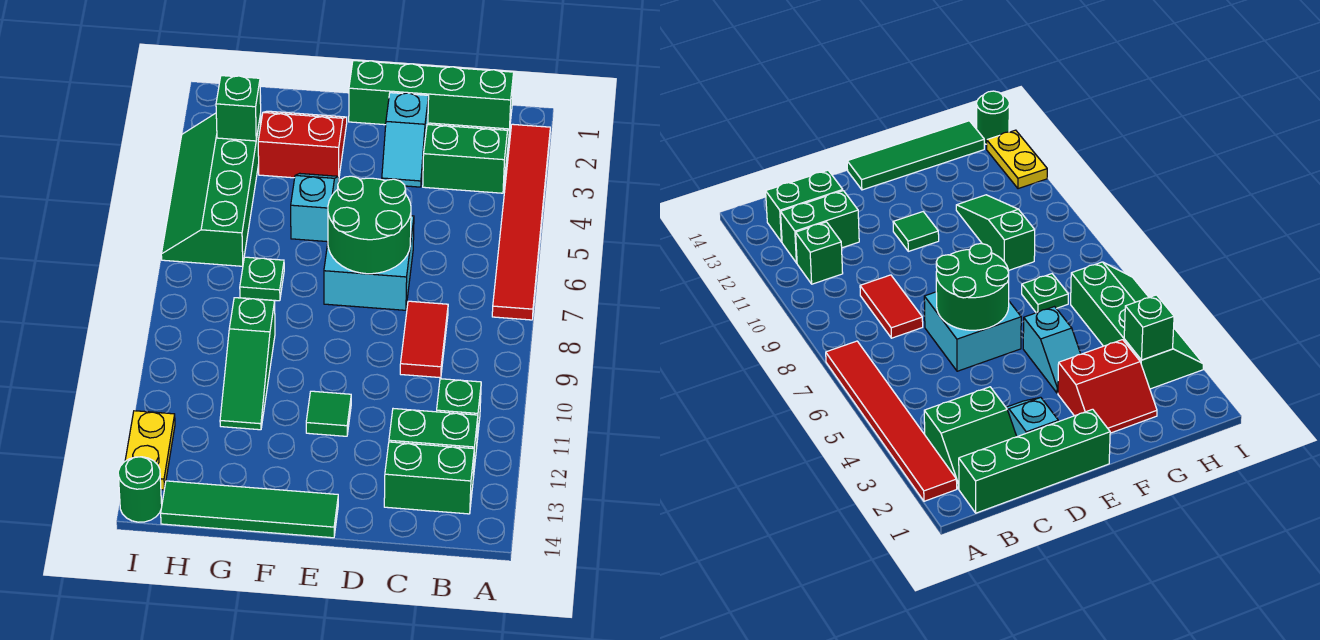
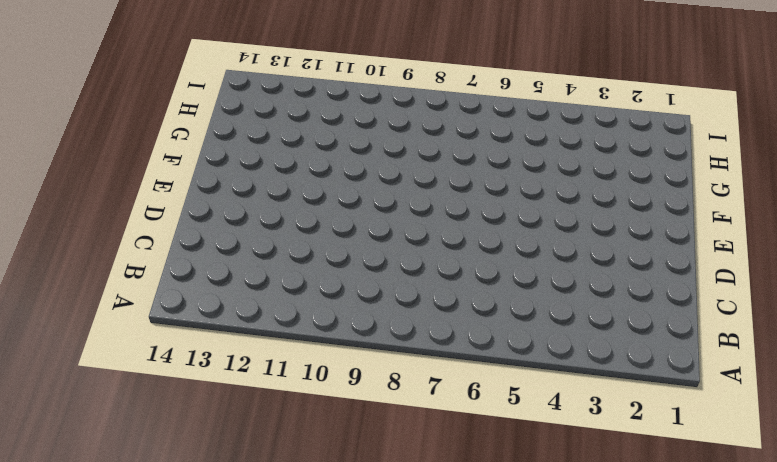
none -> red tile A2:A7 level 1
none -> green brick B1:E1 level 1
none -> green slope B2:C3 level 1 top 3

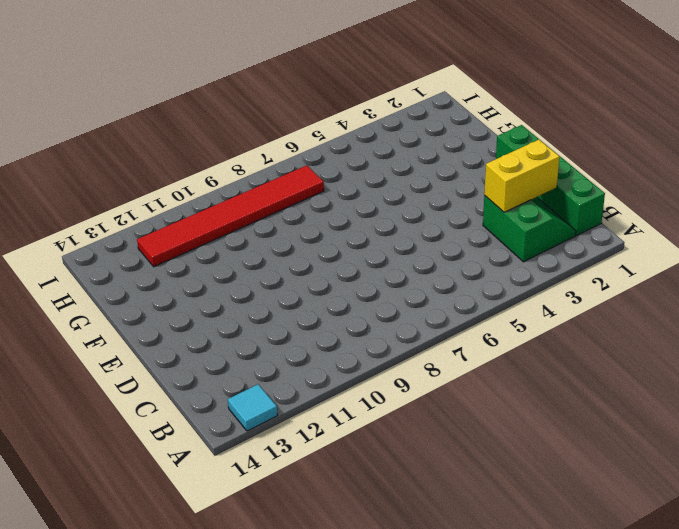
cyan tile A13 level 1 -> none
yellow brick C2:C3 level 2 -> none
red tile H7:H12 level 1 -> red tile A2:A7 level 1
none -> green brick B11 level 1
none -> green brick B12:C12 level 1
none -> green brick B13:C13 level 1

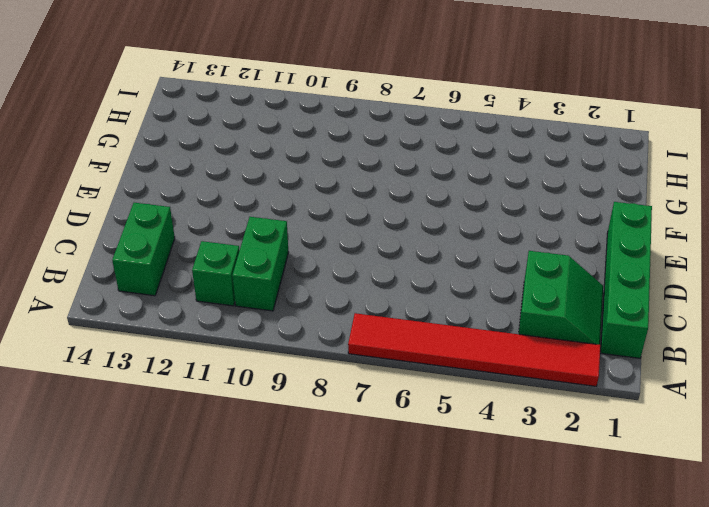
green brick B10:C10 level 1 -> green brick B12:C12 level 1
none -> red tile C8:C9 level 1
none -> cyan slope D2:D3 level 1 top 2
none -> cyan brick D6:E7 level 1

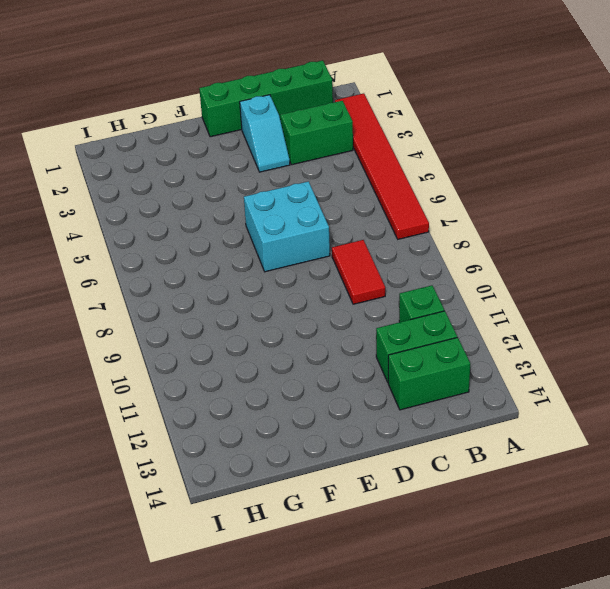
none -> green tile E11 level 1
none -> green tile E14:H14 level 1
none -> red slope F2:G3 level 1 top 3

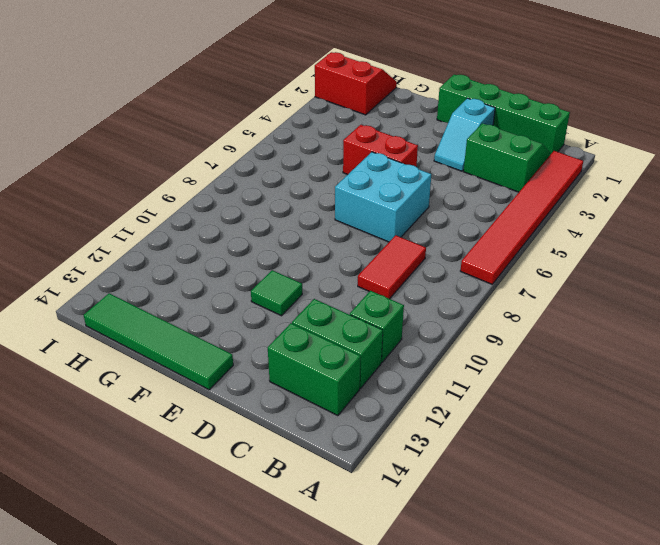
red brick E5:F5 level 1 -> cyan slope F4:F5 level 1 top 5
red slope H1:I2 level 1 top 2 -> red slope F2:G3 level 1 top 3
none -> green plate G7 level 1
none -> green slope G9:G11 level 1 top 9
none -> green slope H3:I6 level 1 top H

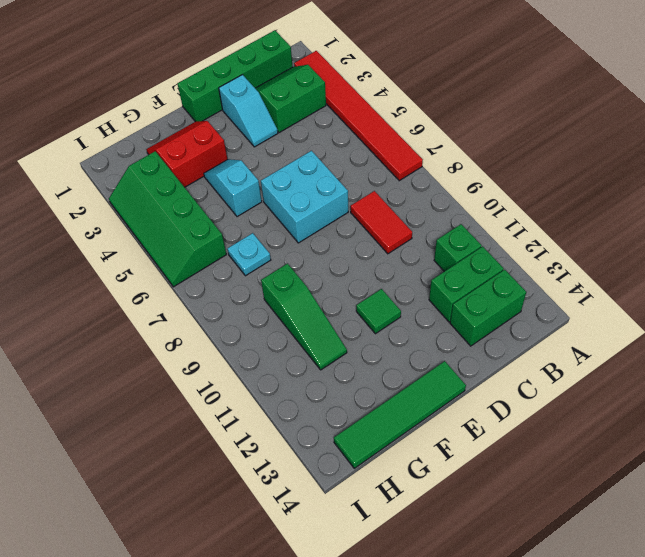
cyan plate G7 level 1 -> green plate G7 level 1
none -> yellow plate I12:I13 level 1
none -> green round brick I14 level 1
none -> green round brick D6:E7 level 2

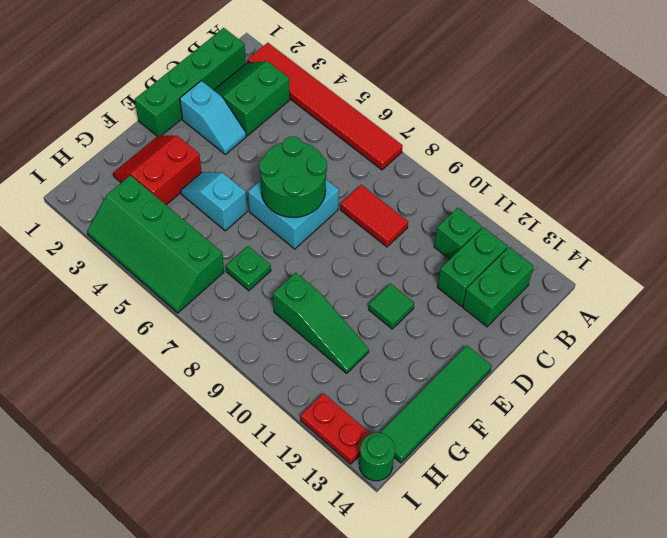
red plate I12:I13 level 1 -> yellow plate I12:I13 level 1
none -> green brick H3 level 2

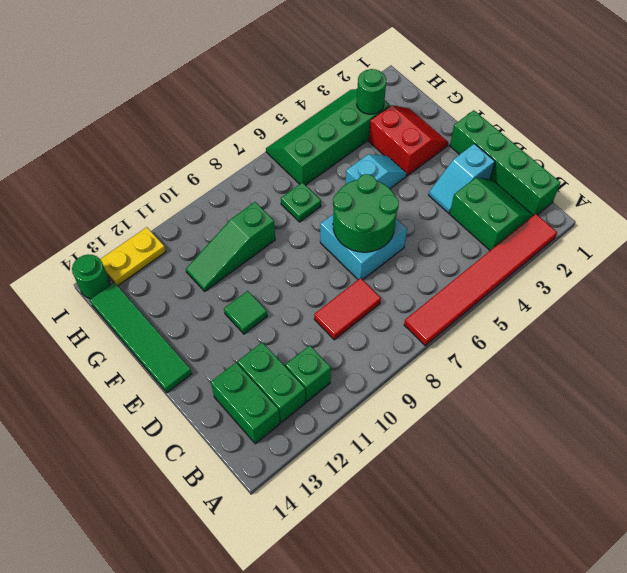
green round brick H3 level 2 -> green brick H3 level 2

